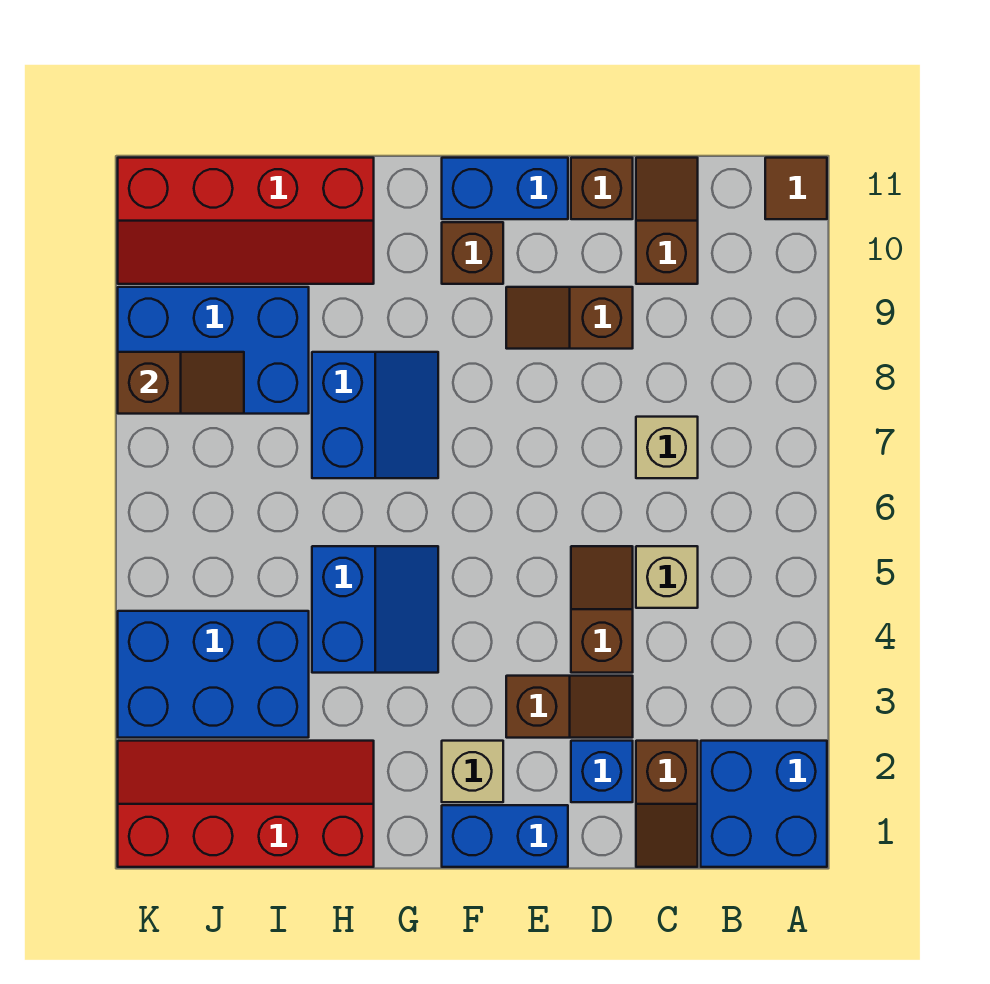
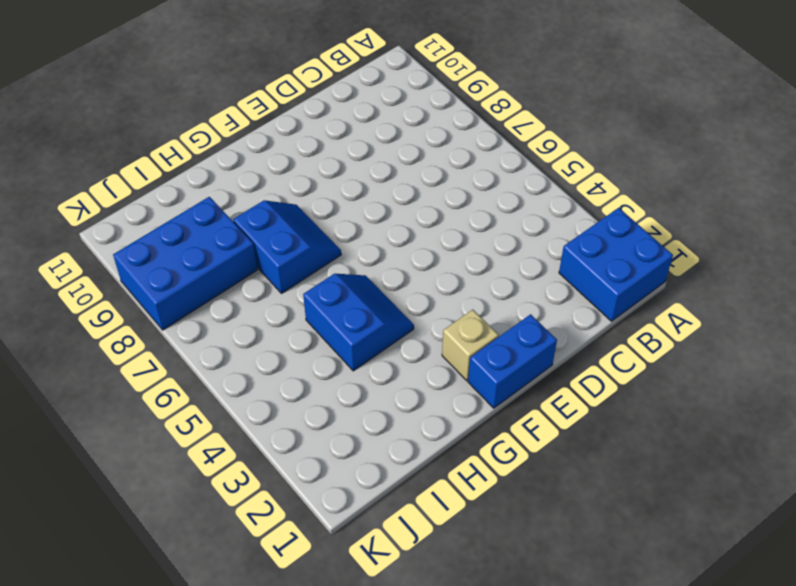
none -> brown tile A11 level 1
none -> brown slope C1:C2 level 1 top 2
none -> tan brick C5 level 1

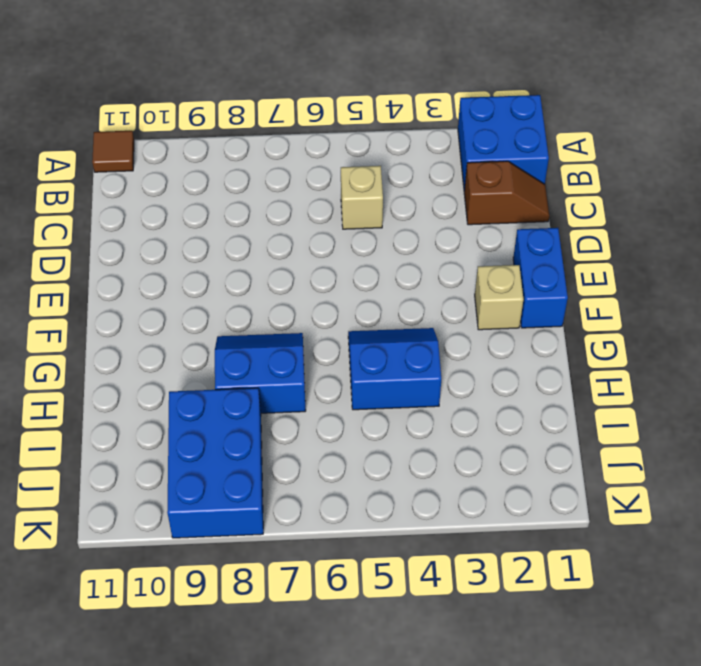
none -> tan brick C7 level 1
none -> brown slope C10:C11 level 1 top 10
none -> blue brick D2 level 1

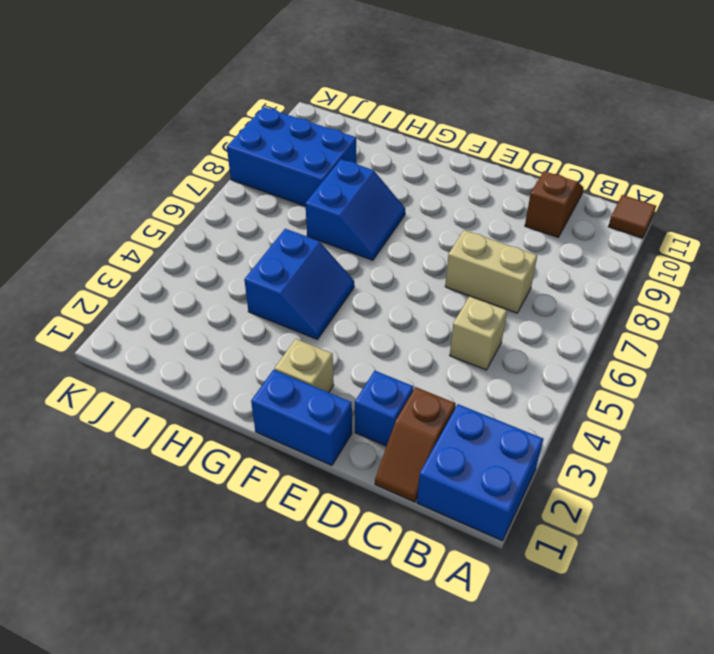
tan brick C7:D7 level 1 -> tan brick C7 level 1
none -> brown slope D3:E3 level 1 top E
none -> brown slope D4:D5 level 1 top 4
none -> brown slope D9:E9 level 1 top D

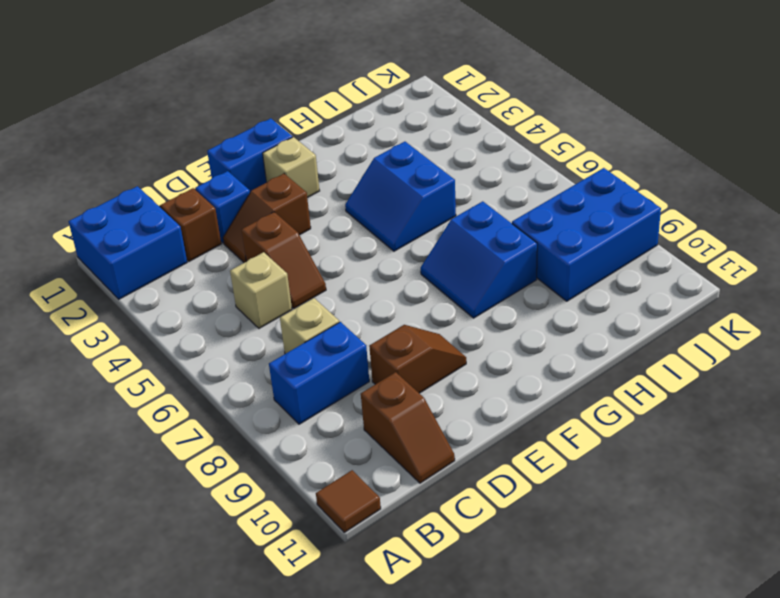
blue brick B8:C8 level 1 -> blue brick E11:F11 level 1
none -> brown brick D11 level 1
none -> brown brick F10 level 1
none -> red slope H1:K2 level 1 top 1

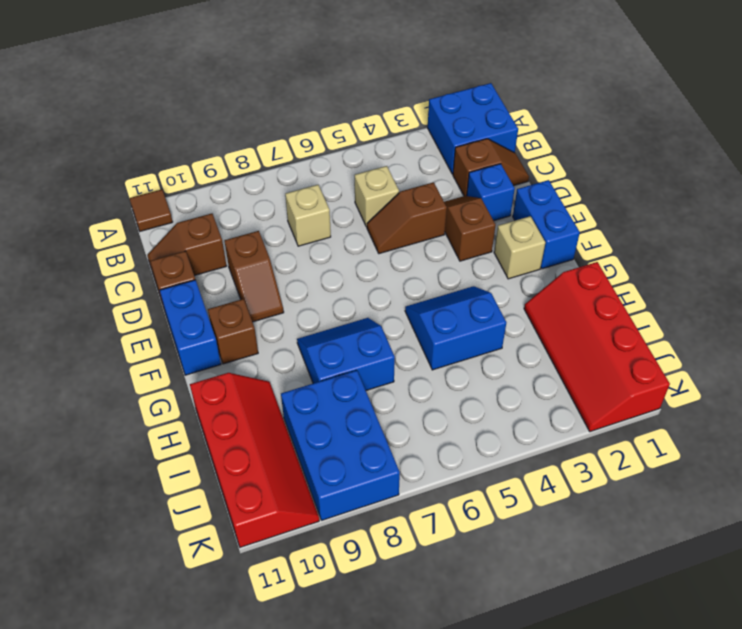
none -> blue brick I3:K4 level 1
none -> brown slope J8:K8 level 2 top K

